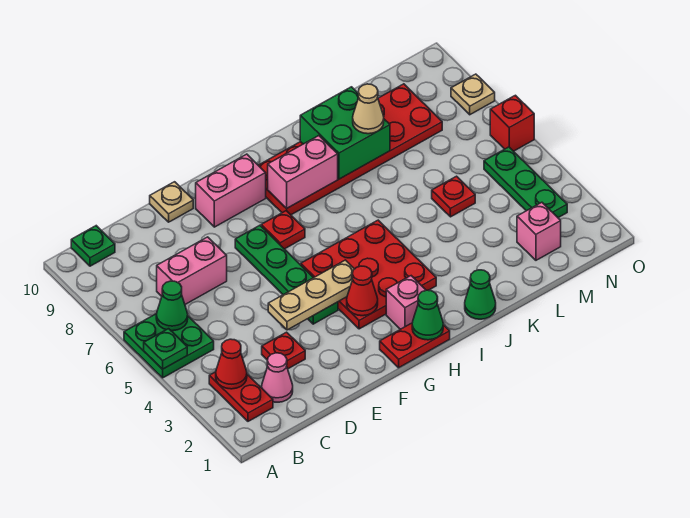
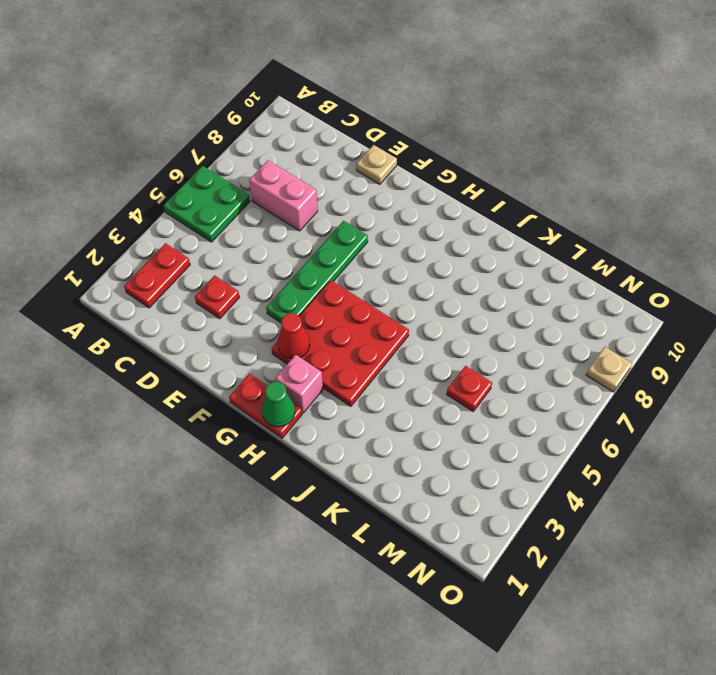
none -> green plate B10 level 1
none -> pink cone C2 level 1
none -> pink brick F9:G9 level 1

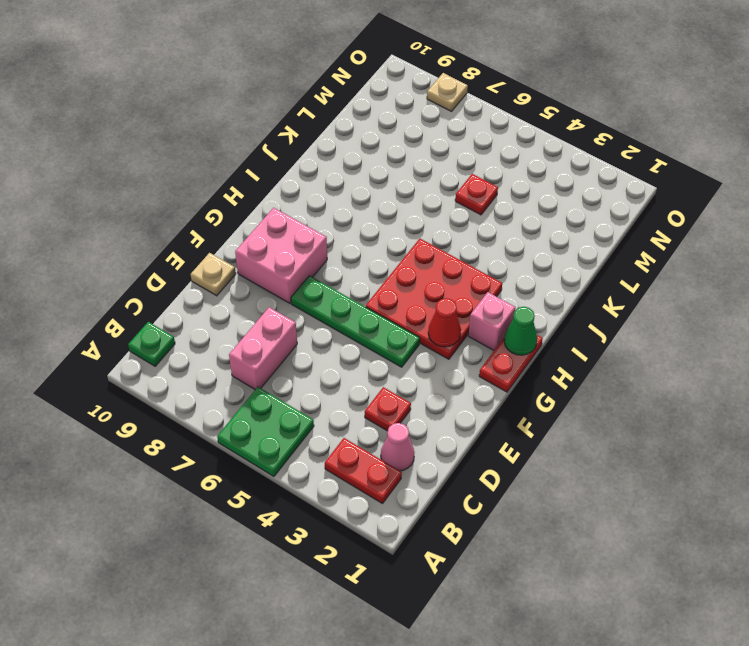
pink brick F8:G9 level 1 -> pink brick F9:G9 level 1
none -> red plate G7 level 1
none -> red plate H8:M9 level 1
none -> green cone J1 level 1

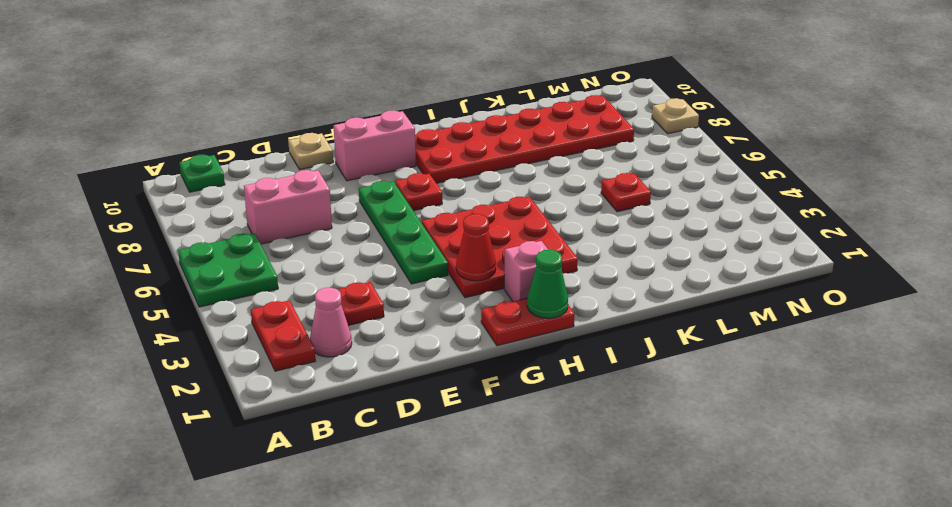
none -> green cone J1 level 1
none -> pink brick M2 level 1
none -> green plate N3:N5 level 1

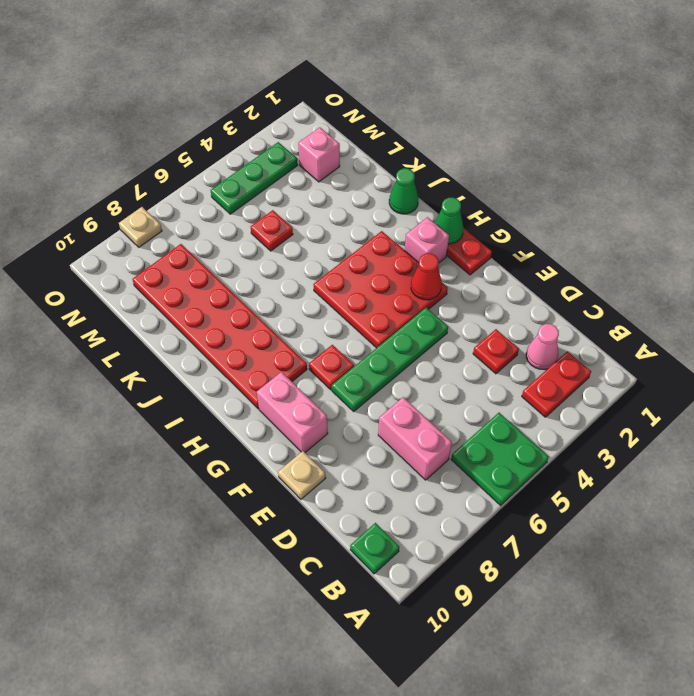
none -> red brick O6 level 1
none -> green plate A5 level 2
none -> red cone B3 level 2

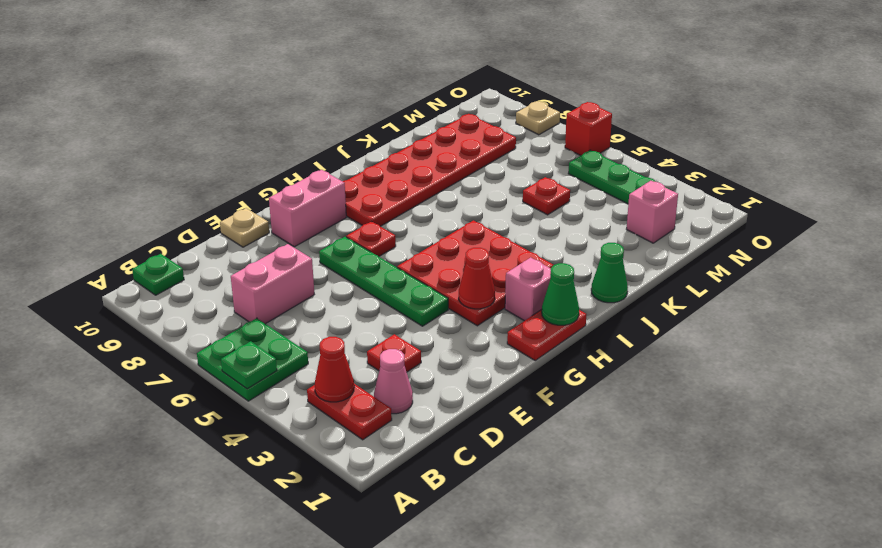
none -> green cone B6 level 2
none -> tan plate E4:G4 level 2
none -> pink brick H8:I8 level 2

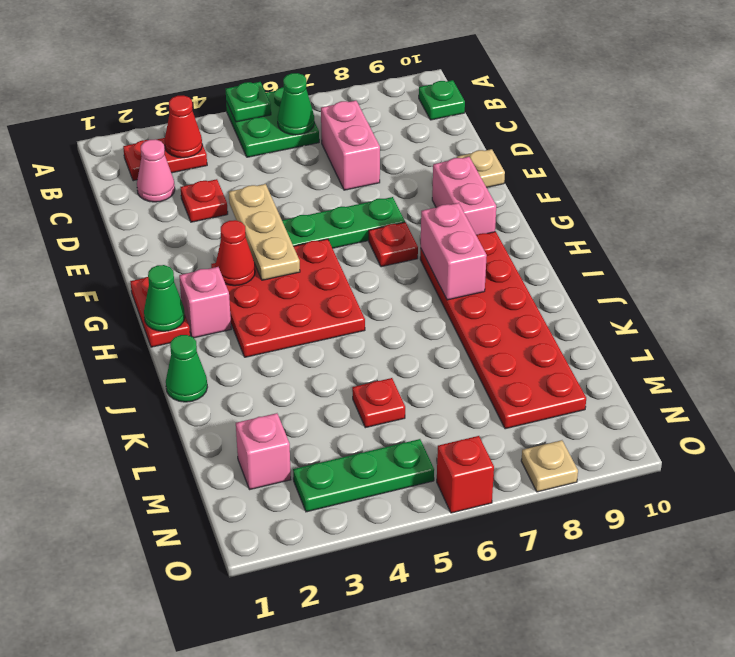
none -> green brick J8:K9 level 2
none -> tan cone K8 level 3

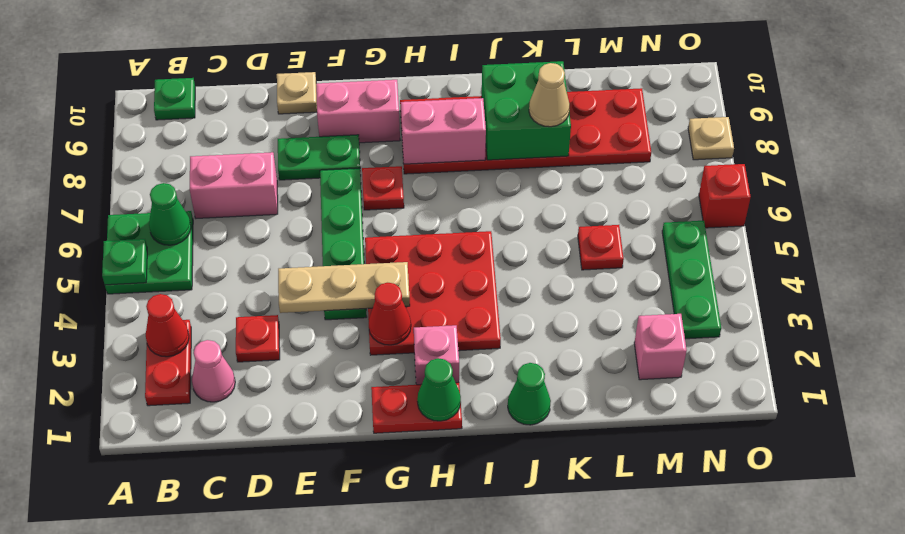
green plate E8:F8 level 1 -> none

